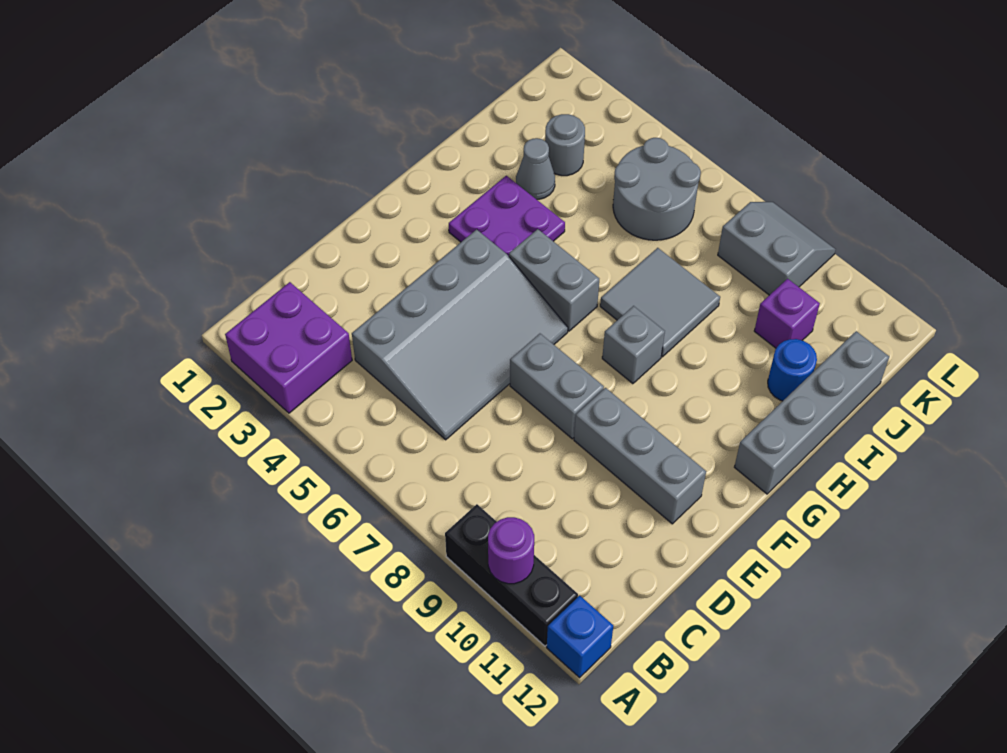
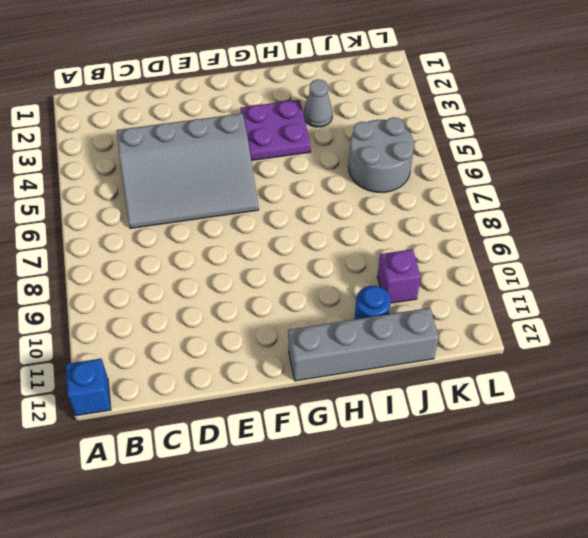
none -> purple brick A2:B3 level 1
none -> black brick A9:A11 level 1
none -> grey brick E7:E8 level 1

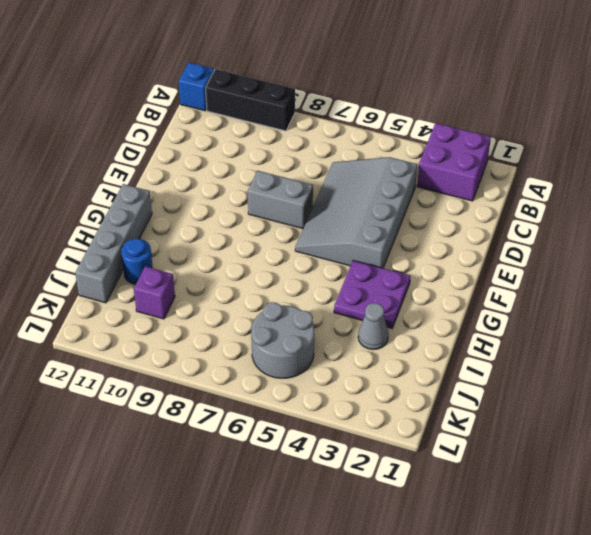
none -> grey brick E9:E11 level 1
none -> grey brick G5:G6 level 1
none -> grey brick G8 level 1

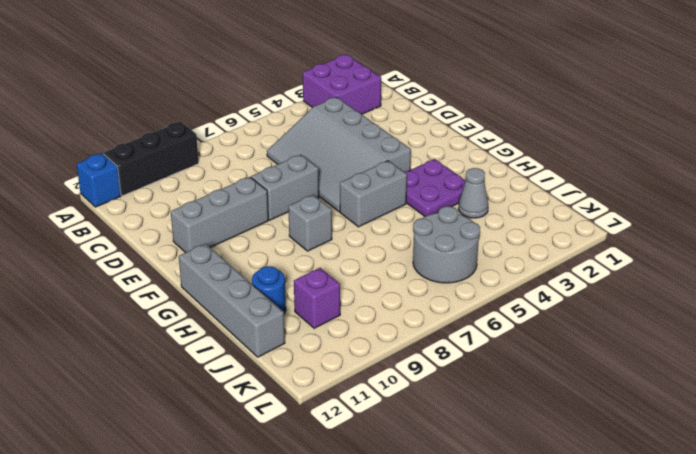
none -> grey tile H7:I8 level 1
none -> grey round brick J3 level 1
none -> grey slope K8:L9 level 1 top K

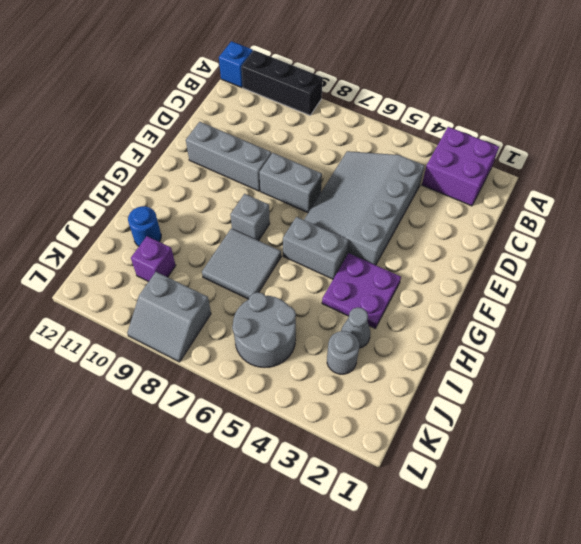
none -> grey brick G12:J12 level 1
none -> purple round brick A10 level 2

